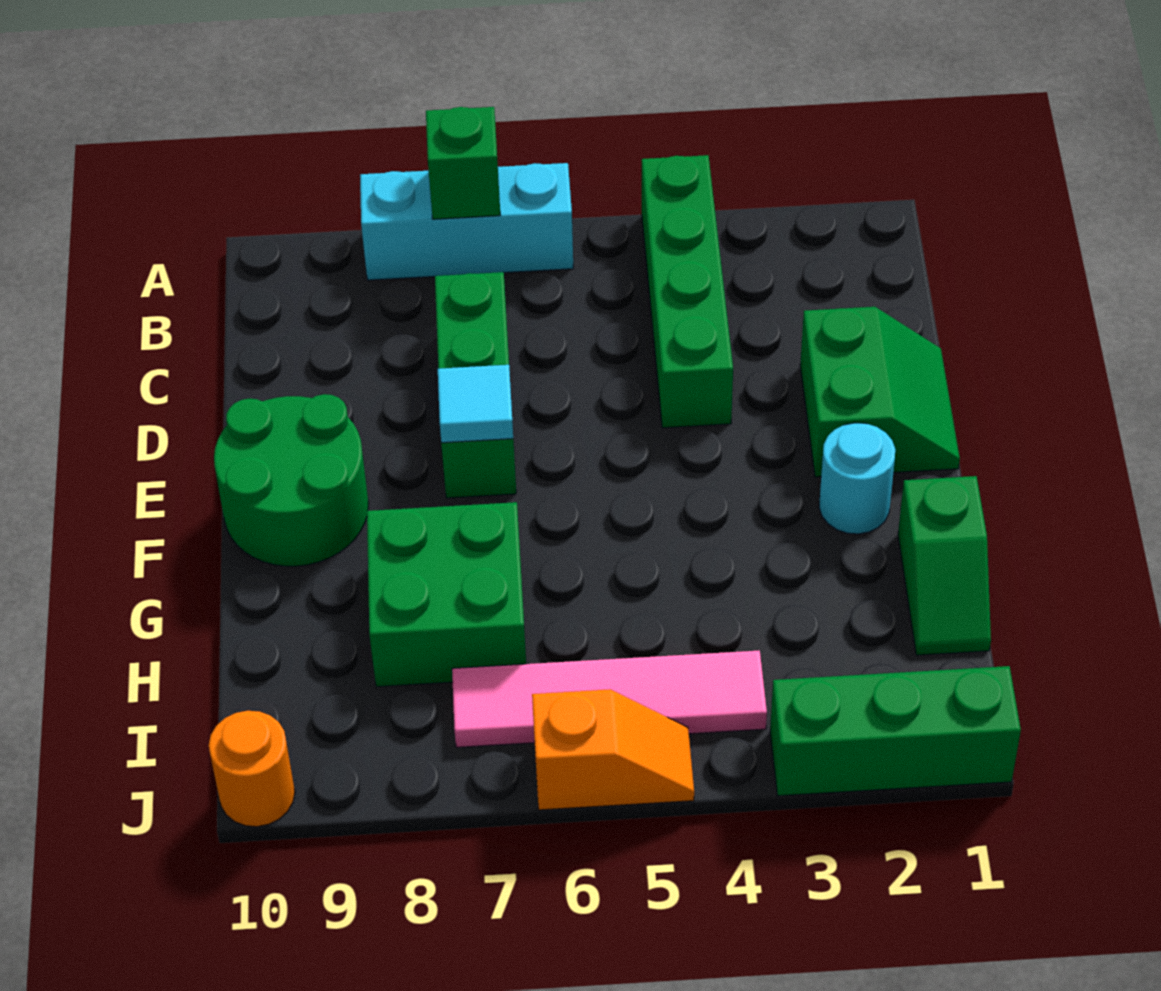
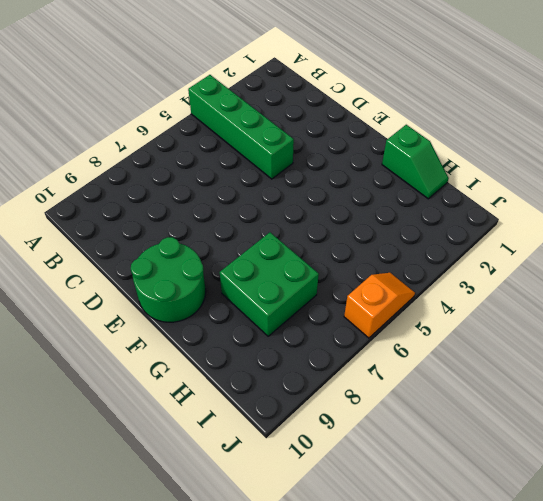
none -> cyan brick A6:A8 level 1
none -> green brick C7:E7 level 1
none -> green slope D1:E2 level 1 top 2

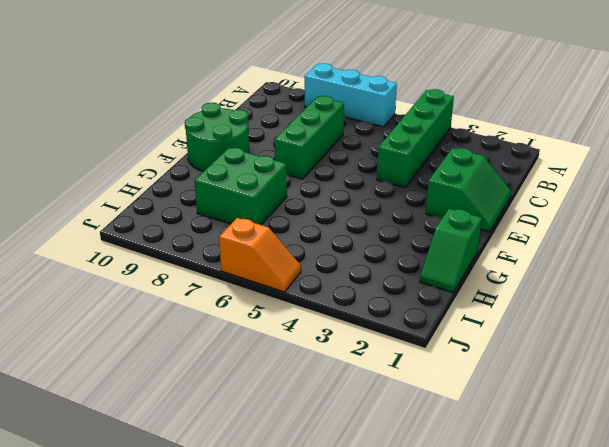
none -> cyan round brick F2 level 1
none -> pink tile I4:I7 level 1
none -> green brick J1:J3 level 1

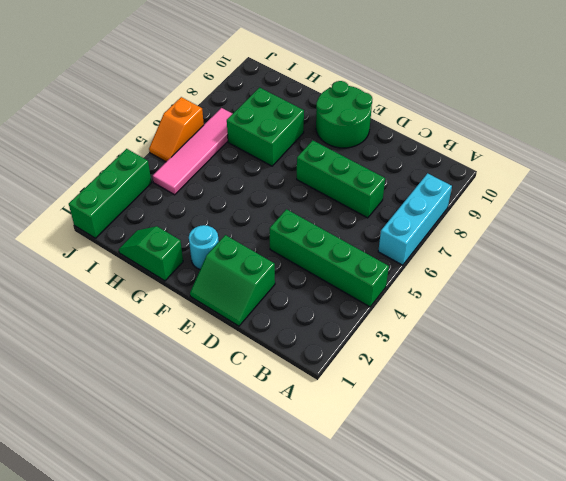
none -> orange round brick J10 level 1
none -> green brick A7 level 2
none -> cyan tile E7 level 2

